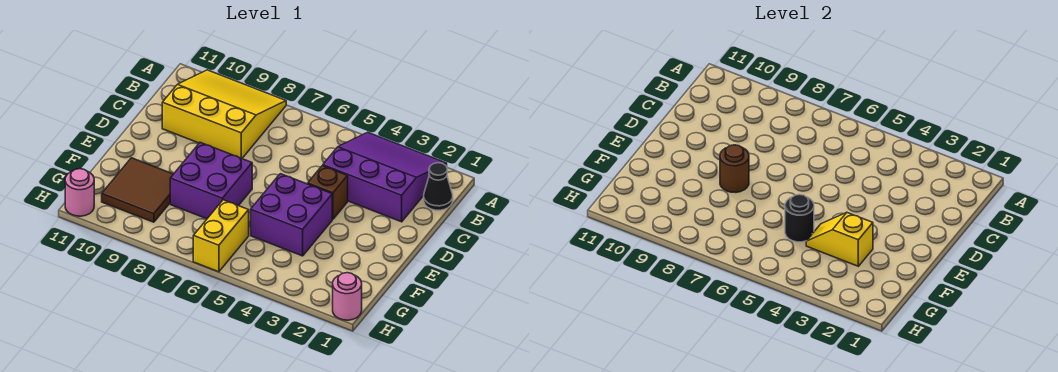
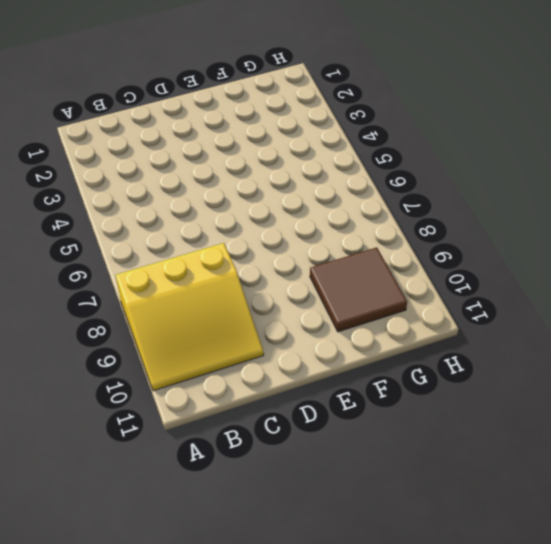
yellow slope A8:C10 level 1 top 8 -> yellow slope A8:C10 level 1 top C
none -> purple slope A2:C4 level 1 top C
none -> black cone B1 level 1
none -> brown brick D4 level 1

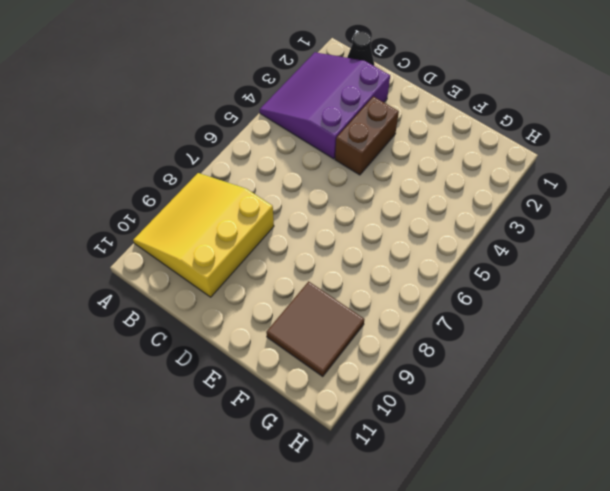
brown brick D3:D4 level 1 -> brown brick D4 level 1
none -> purple brick E4:F5 level 1
none -> purple brick E7:F8 level 1
none -> yellow brick G6:H6 level 1

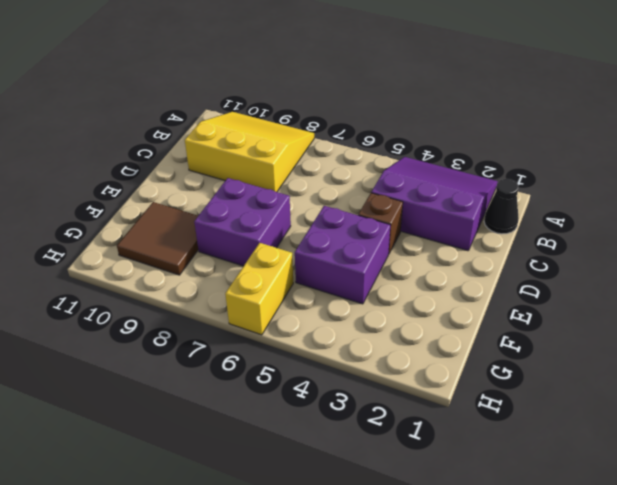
none -> pink round brick H1 level 1
none -> pink round brick H11 level 1
none -> brown round brick E8 level 2

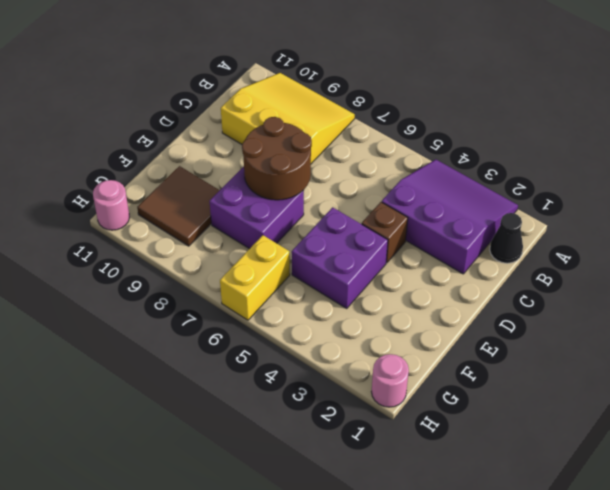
brown round brick D7:E8 level 2 -> brown round brick E8 level 2
none -> yellow slope F3:F4 level 2 top 3
none -> black round brick F5 level 2

